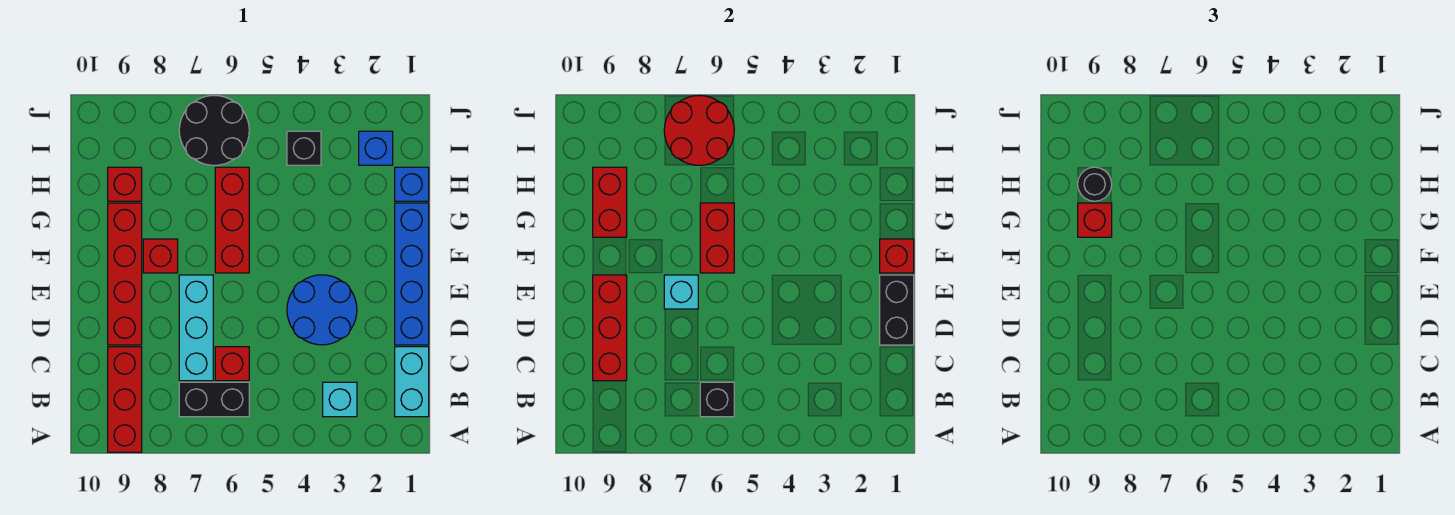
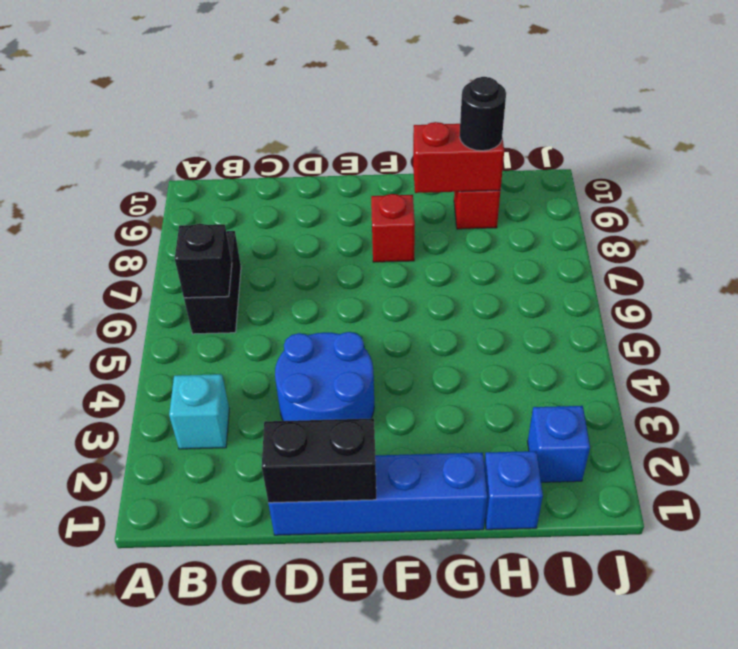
none -> red brick A9:C9 level 1
none -> cyan brick B1:C1 level 1
none -> red brick C6 level 1

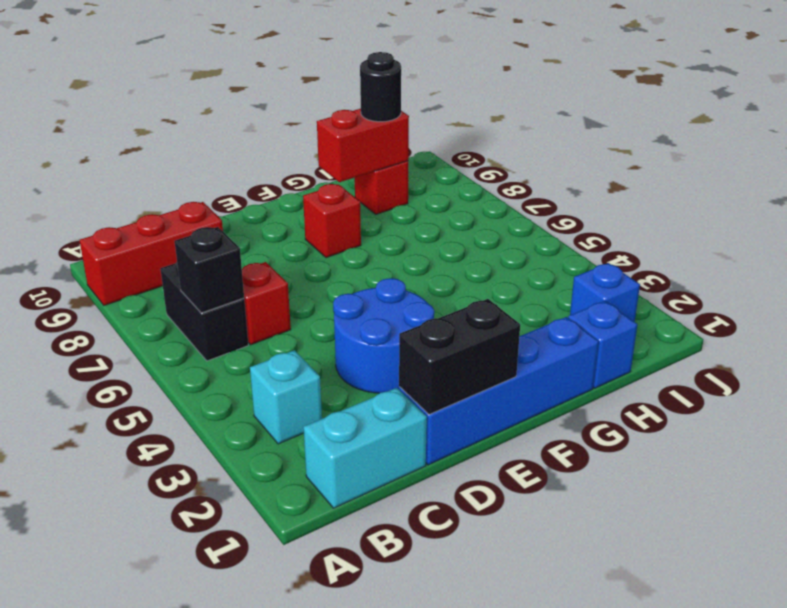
none -> cyan brick C7:E7 level 1
none -> red brick D9:G9 level 1
none -> red brick F6:H6 level 1

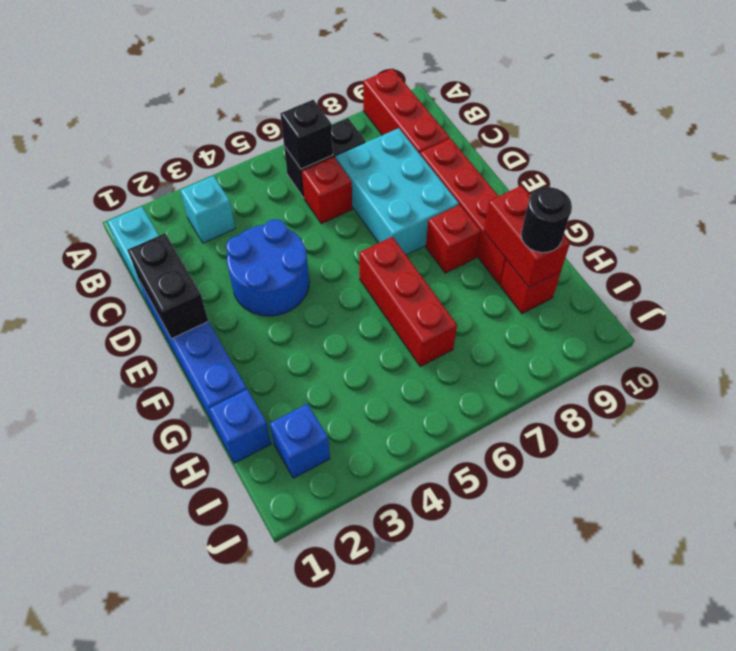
cyan brick C7:E8 level 1 -> cyan brick C7:E7 level 1
none -> black brick I4 level 1
none -> black round brick I6:J7 level 1
none -> red brick C9:E9 level 2

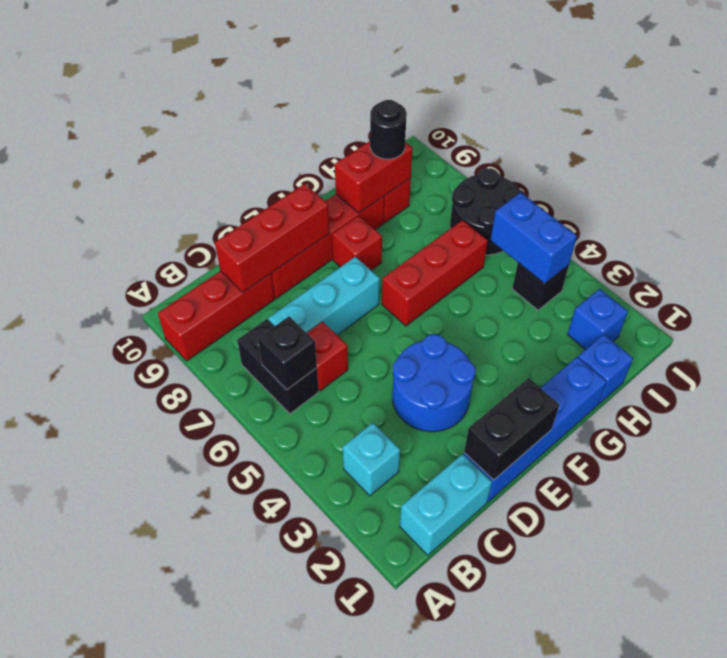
blue brick I4:I5 level 2 -> none
none -> cyan brick E7 level 2
none -> red brick F1 level 2
none -> red brick F6:G6 level 2

